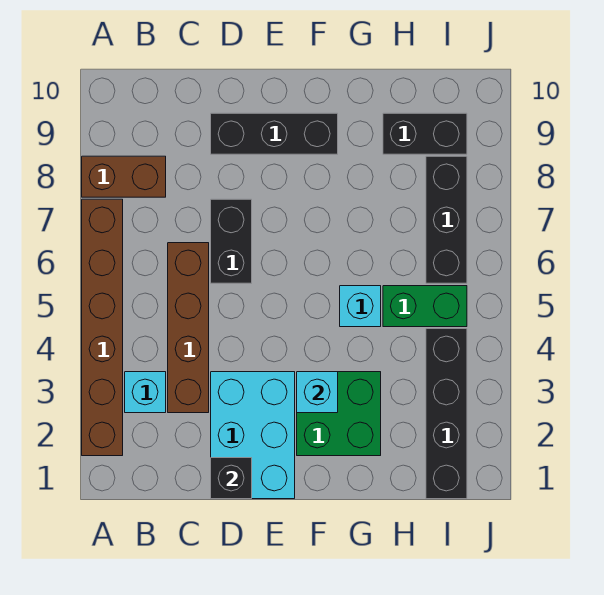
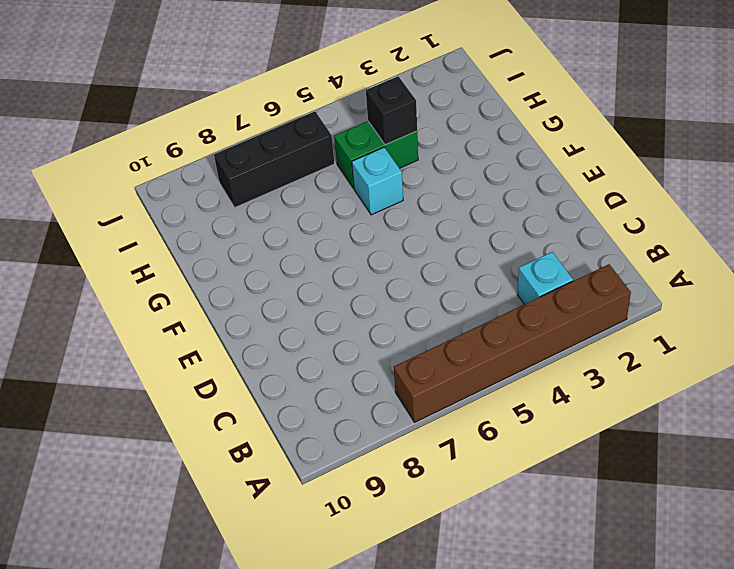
green brick H4:H5 level 1 -> green brick H5:I5 level 1
black brick H4 level 2 -> black brick D1 level 2
none -> brown brick A8:B8 level 1
none -> brown brick C3:C6 level 1
none -> cyan brick D1:E3 level 1

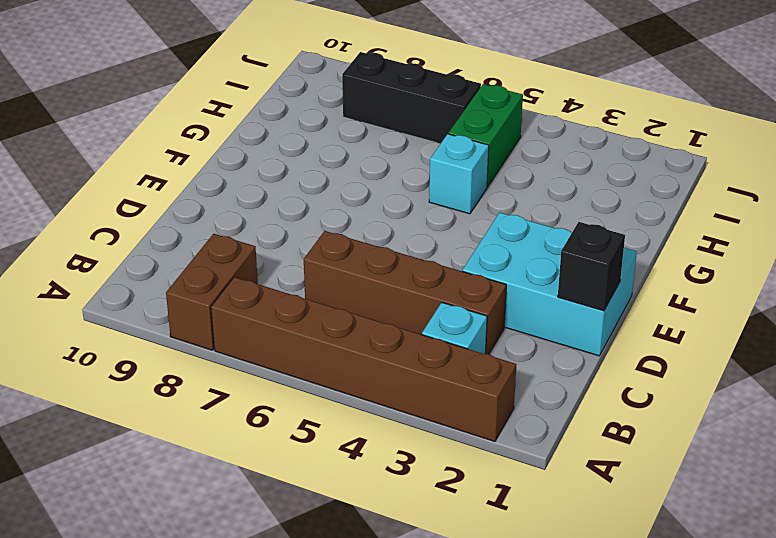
none -> black brick D6:D7 level 1
none -> black brick D9:F9 level 1
none -> green brick F2:G3 level 1

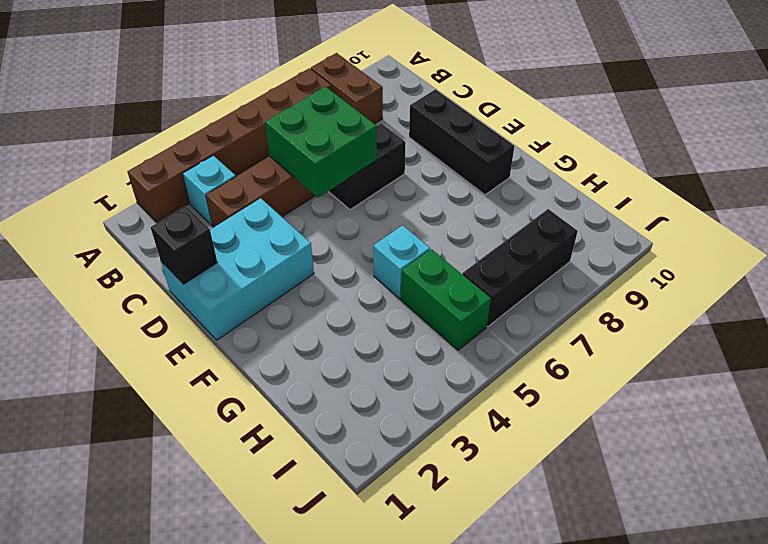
green brick C5:D6 level 2 -> green brick F2:G3 level 1
none -> black brick H9:I9 level 1
none -> black brick I1:I4 level 1
none -> cyan brick F3 level 2

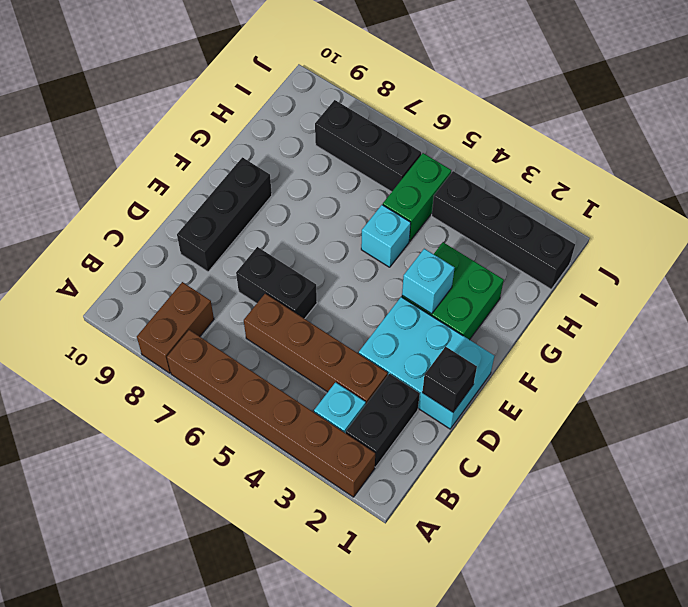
black brick B2:C2 level 1 -> black brick H9:I9 level 1

